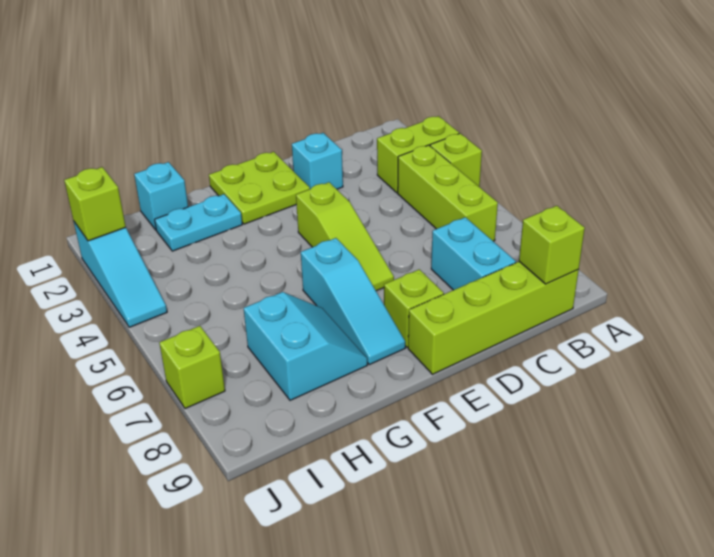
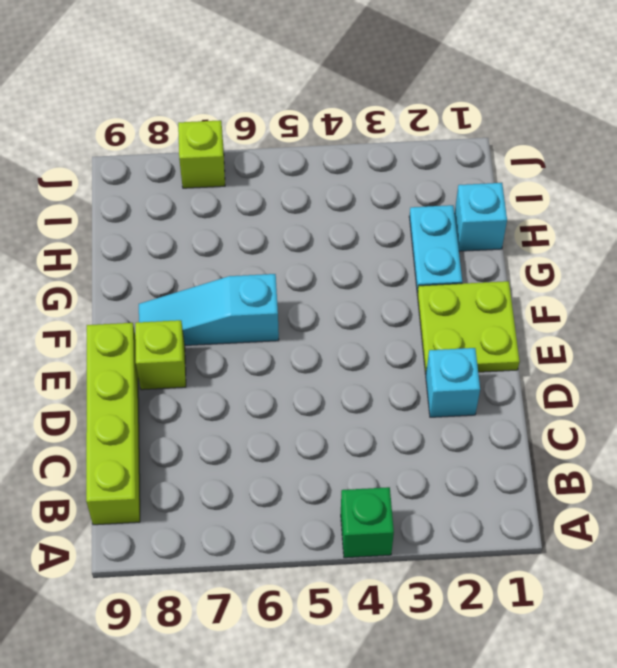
green brick A4 level 1 -> lime brick A4 level 1
none -> lime brick A3:B3 level 1
none -> lime brick B4:B6 level 1
none -> cyan brick C7:C8 level 1

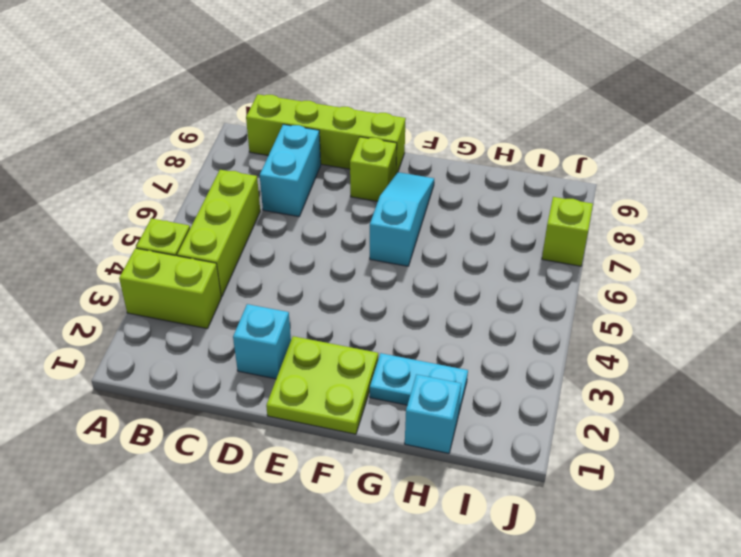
none -> lime slope E4:E6 level 1 top 4
none -> cyan slope G7:H8 level 1 top H
none -> cyan slope J2:J4 level 1 top 2

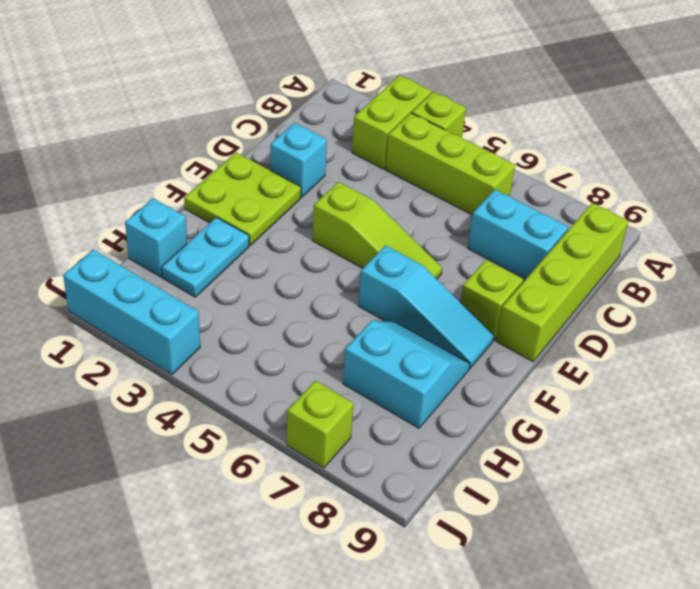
cyan brick J1:J3 level 1 -> cyan slope J2:J4 level 1 top 2
none -> lime brick B9 level 2
none -> lime brick J2 level 2

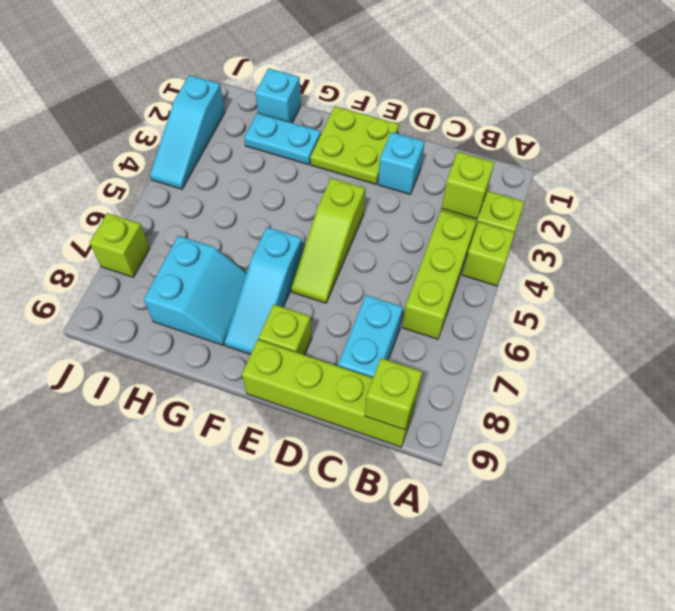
lime brick B3 level 2 -> lime brick J2 level 2

